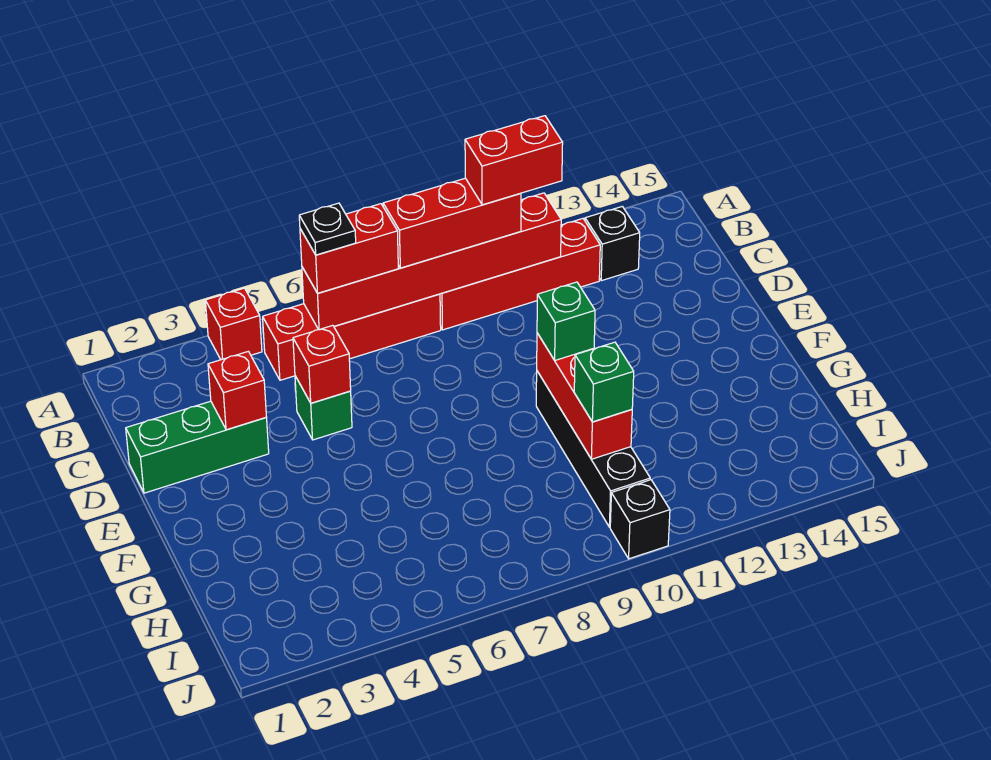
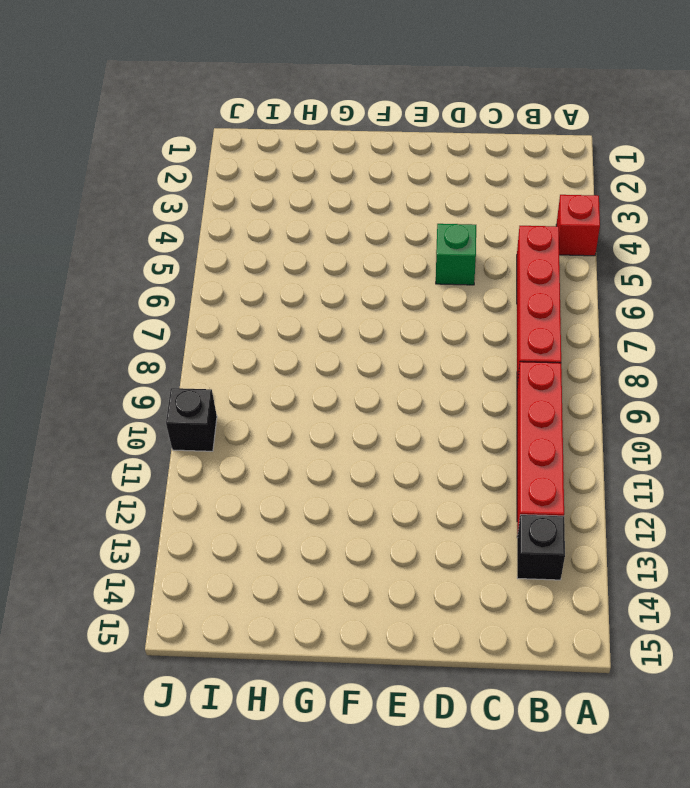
none -> green brick D1:D3 level 1
none -> black brick F10:I10 level 1
none -> red brick B6:B11 level 2

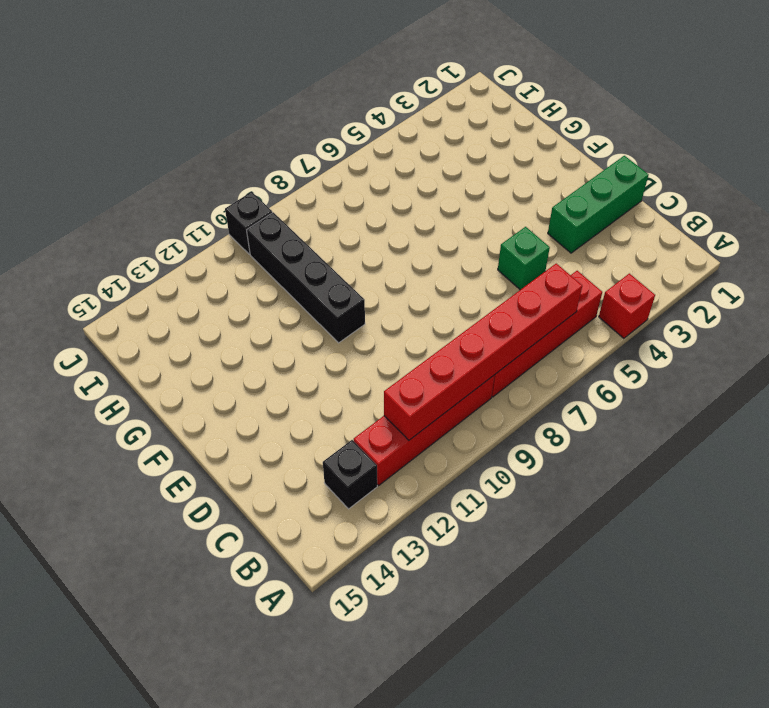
none -> red brick D3 level 2
none -> red brick D5 level 2
none -> red brick F10:H10 level 2

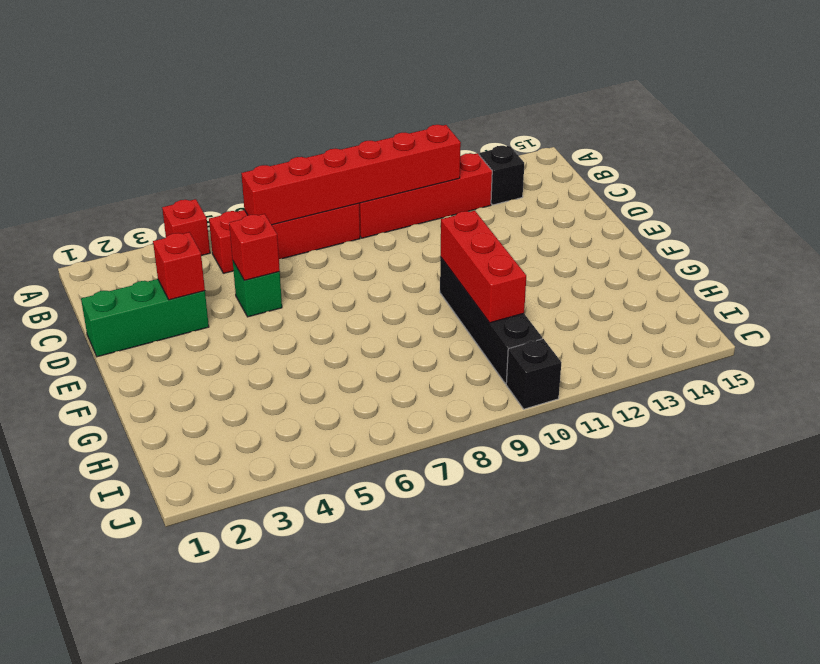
none -> red brick B6:B7 level 3
none -> red brick B8:B10 level 3
none -> green brick F10 level 3

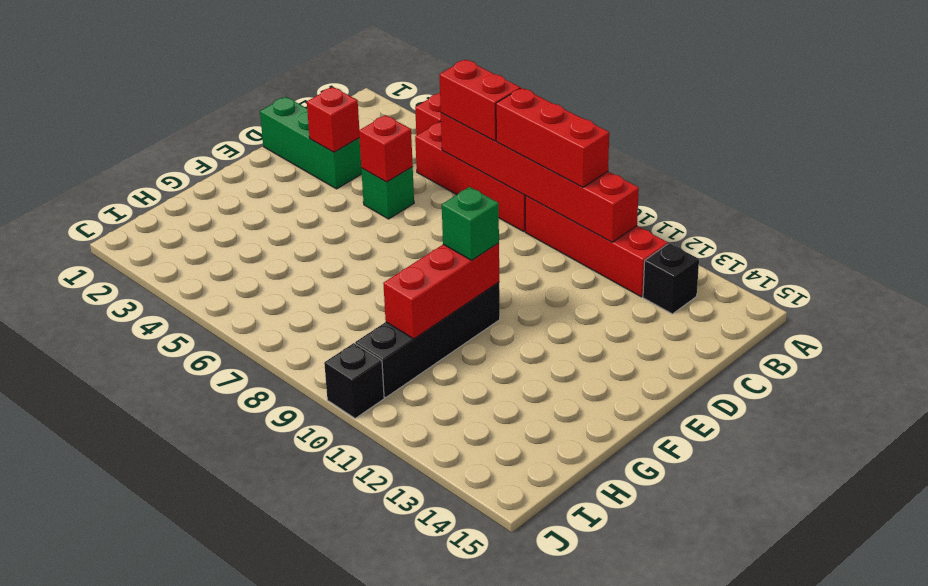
none -> green brick H10 level 3
none -> black plate B6 level 4
none -> red brick B10:B11 level 4

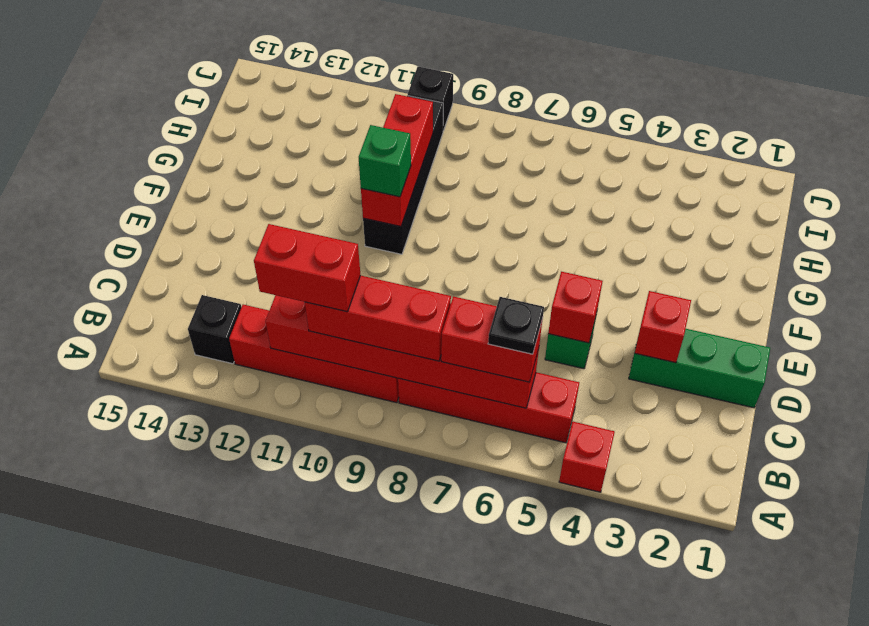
none -> green brick H10 level 3

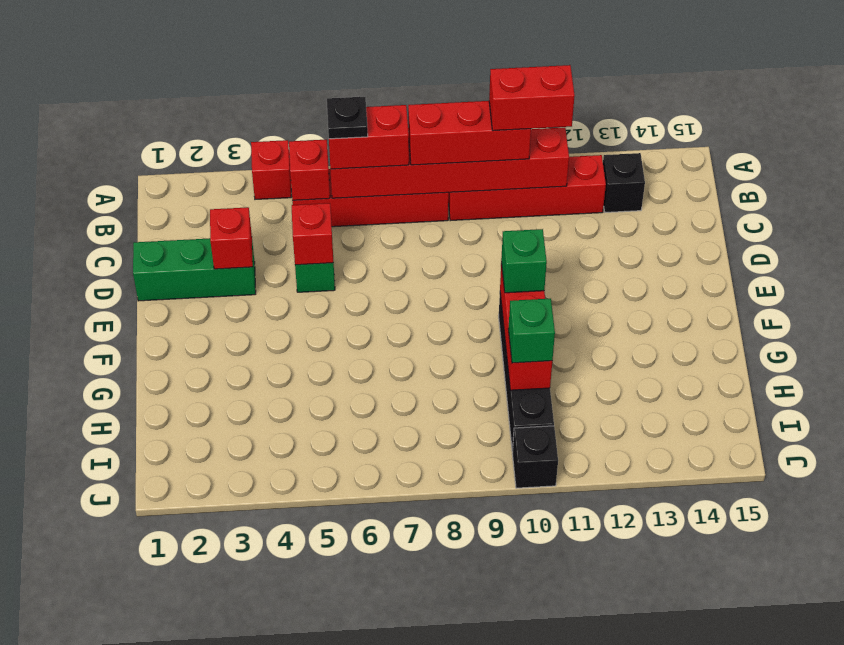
red brick B5 level 2 -> none

